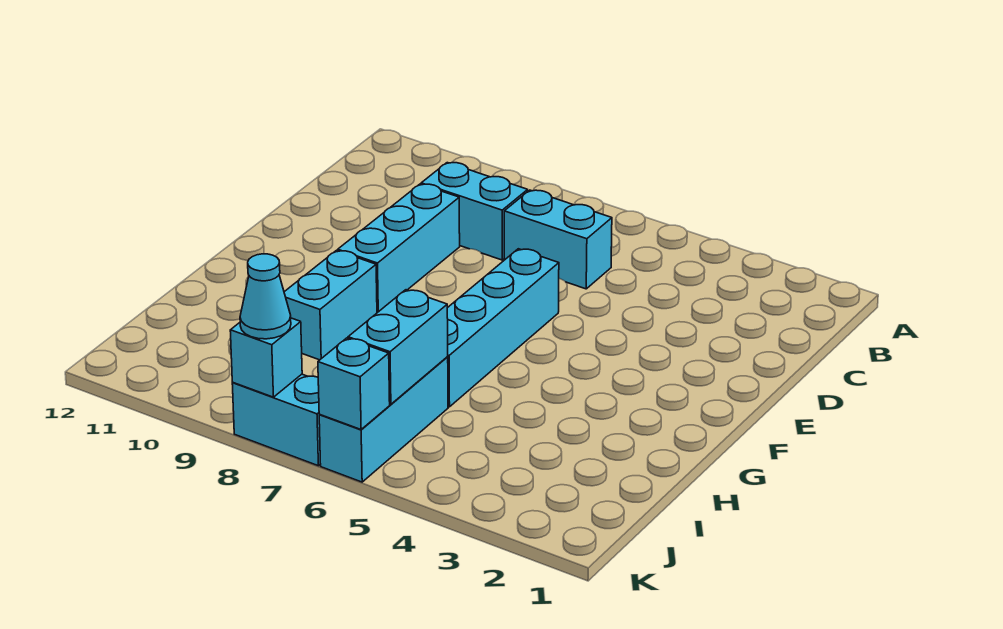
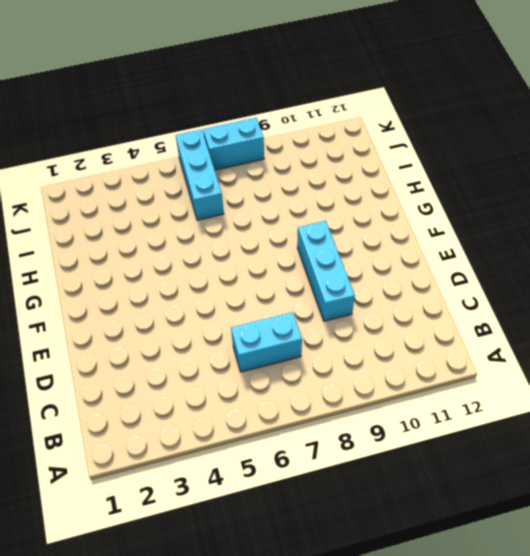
none -> cyan brick C8:C9 level 1
none -> cyan brick E6:H6 level 1

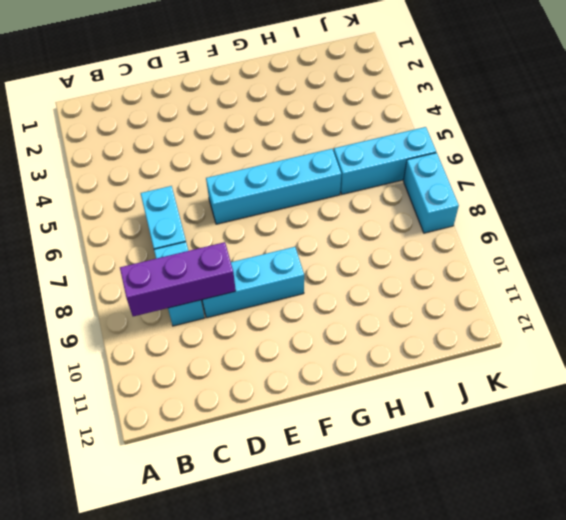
purple brick B9:D9 level 2 -> none
none -> cyan brick G9:H9 level 1
none -> cyan brick I6:J6 level 2

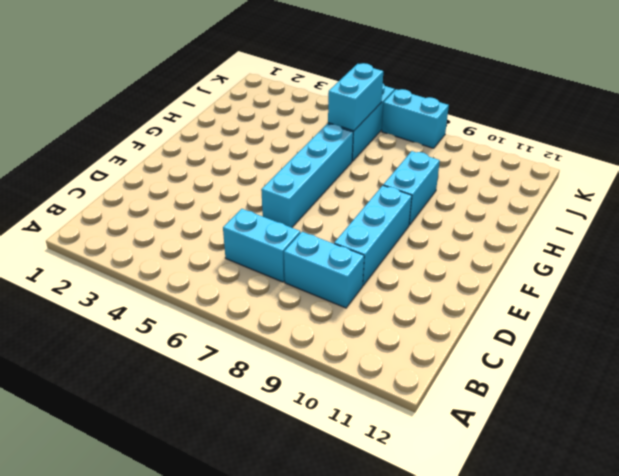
none -> cyan brick K6 level 2
none -> cyan brick K8 level 2

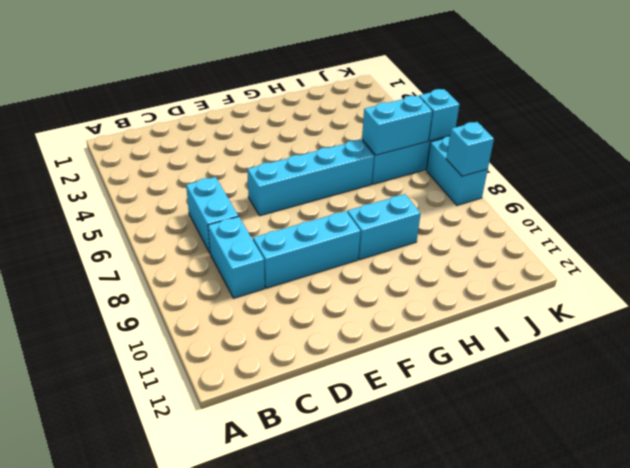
none -> cyan cone K8 level 3

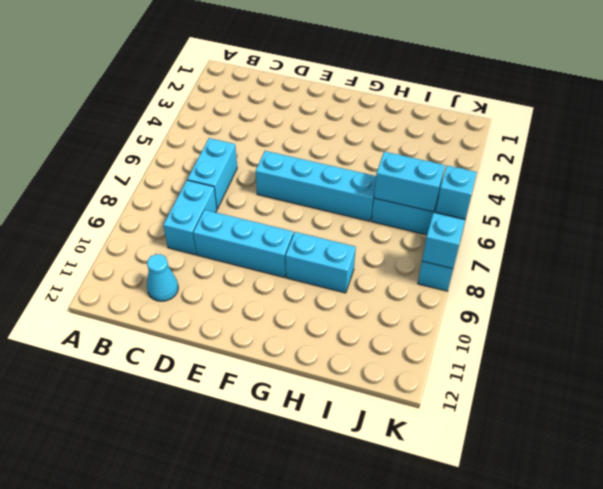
cyan cone C11 level 1 -> cyan cone K8 level 3

